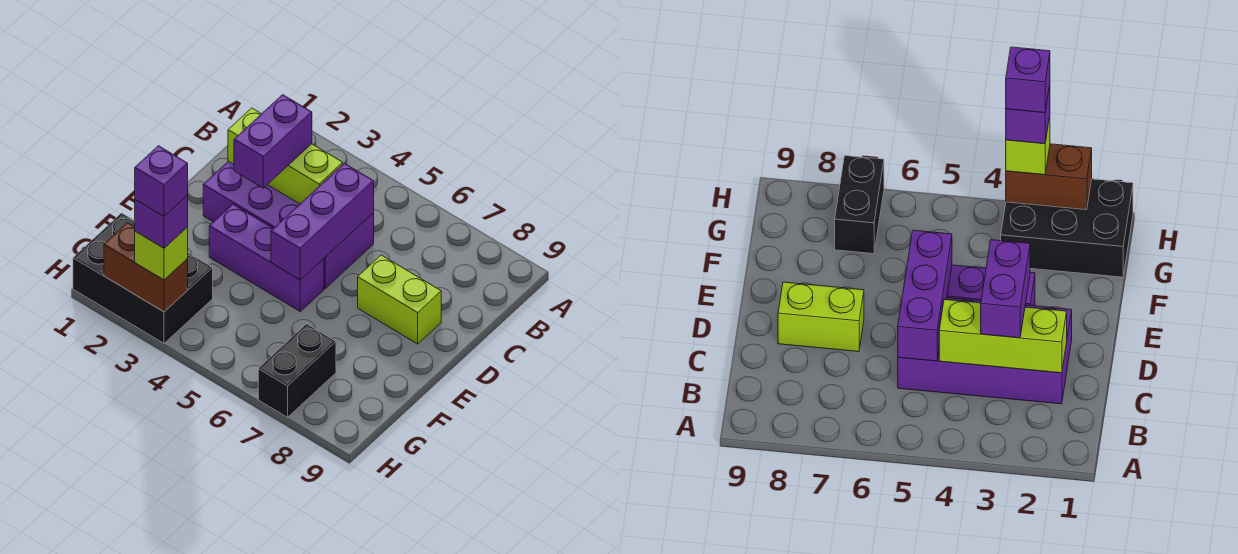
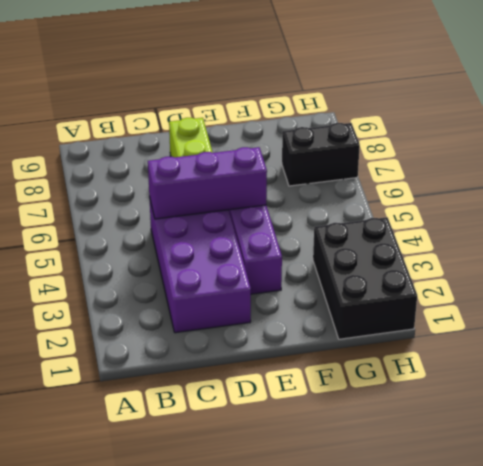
none -> lime brick C2:C4 level 2
none -> brown brick H2:H3 level 2
none -> purple brick C3:D3 level 3

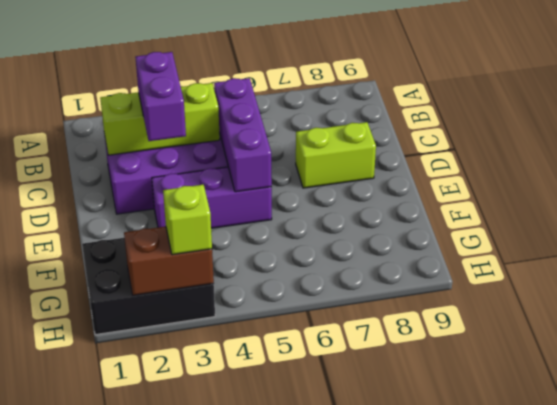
none -> black brick G7:H7 level 1
none -> purple brick H3 level 4
none -> purple brick H3 level 5

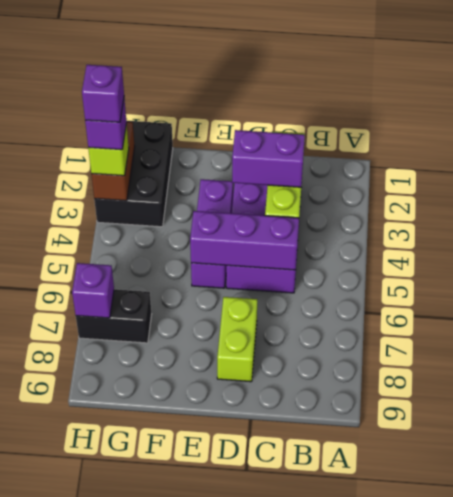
purple brick H7 level 2 -> none

